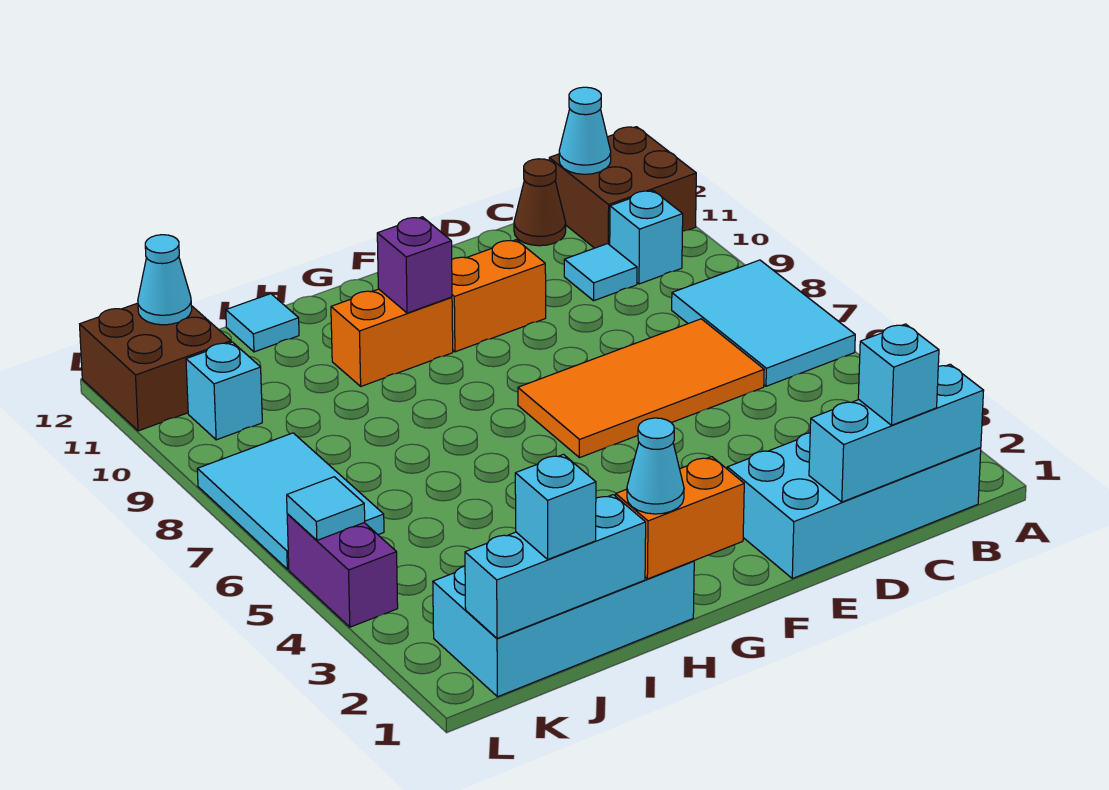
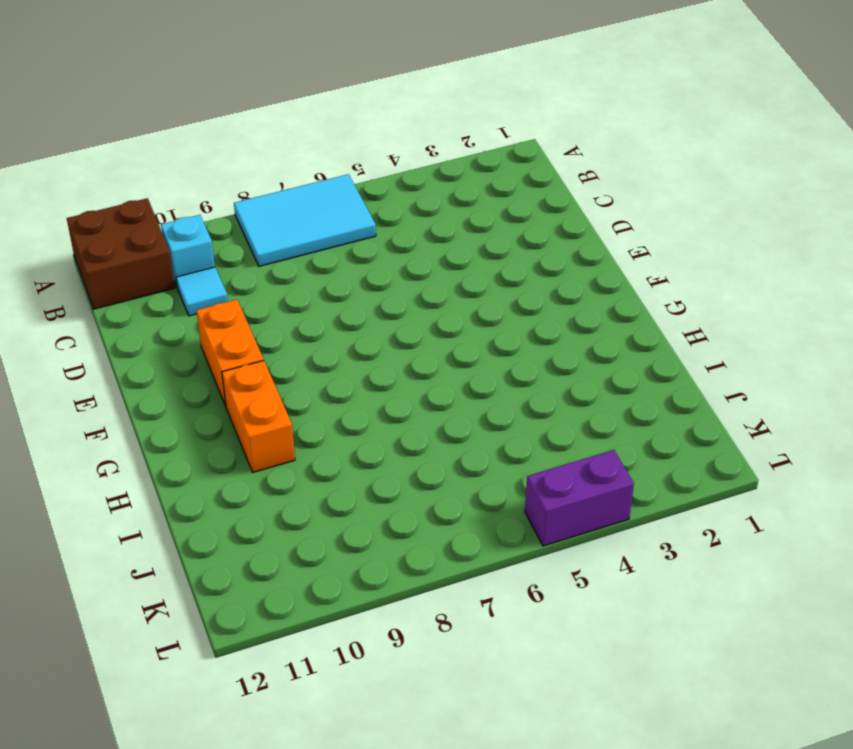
none -> cyan brick B1:E2 level 1
none -> orange tile C6:F7 level 1
none -> brown cone C12 level 1

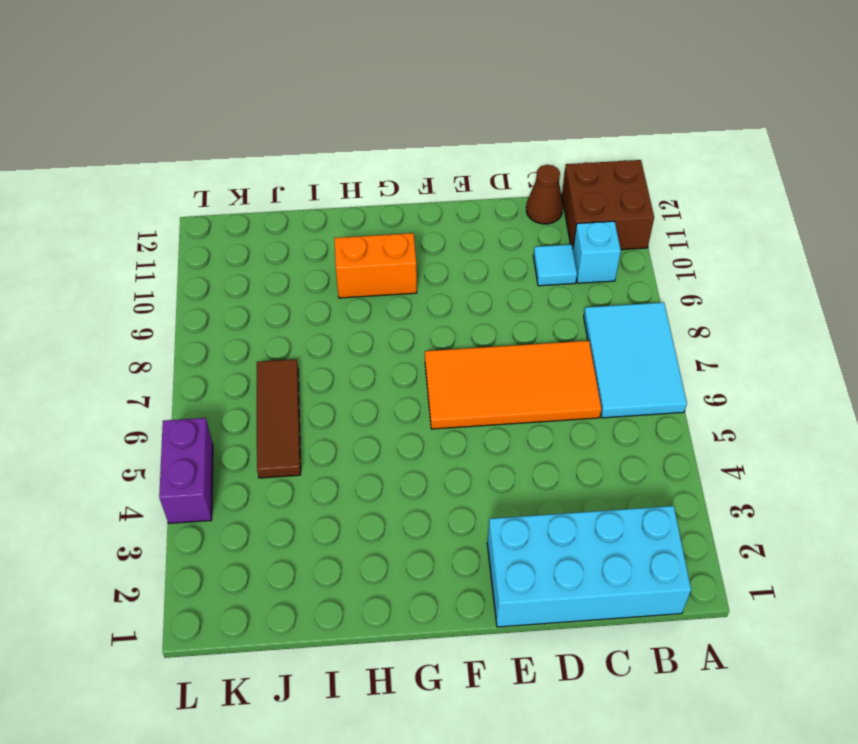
brown tile J5:J7 level 1 -> none
none -> orange brick E10:F10 level 1
none -> cyan brick H1:K2 level 1
none -> cyan tile I12 level 1

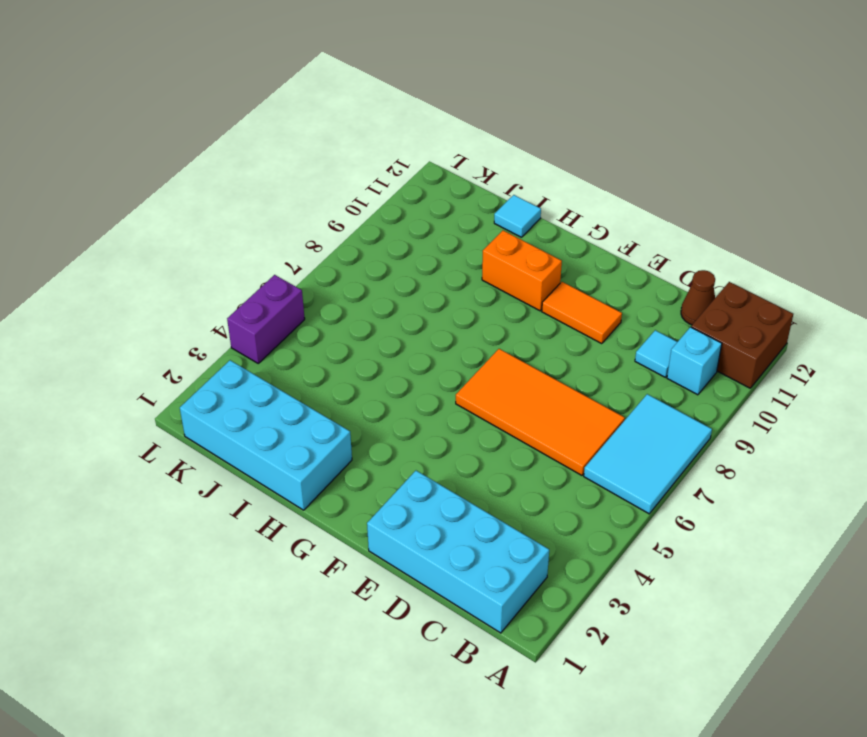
orange tile E10:F10 level 1 -> orange brick E10:F10 level 1
none -> cyan tile K6:L8 level 1
none -> cyan brick K10 level 1
none -> brown brick K11:L12 level 1

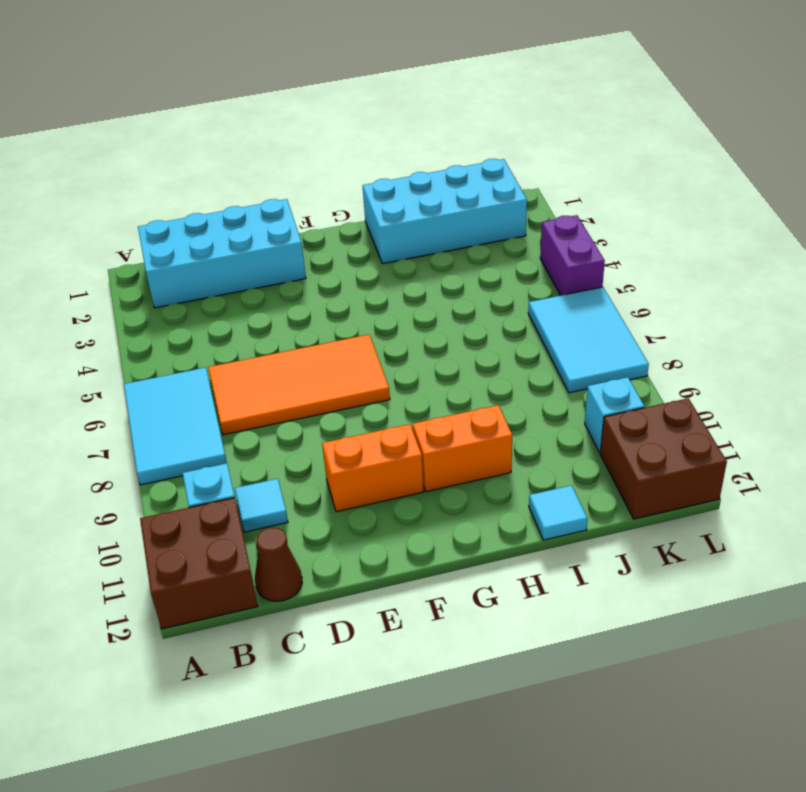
none -> cyan brick B1:D1 level 2
none -> cyan cone B12 level 2
none -> orange brick G1:H1 level 2

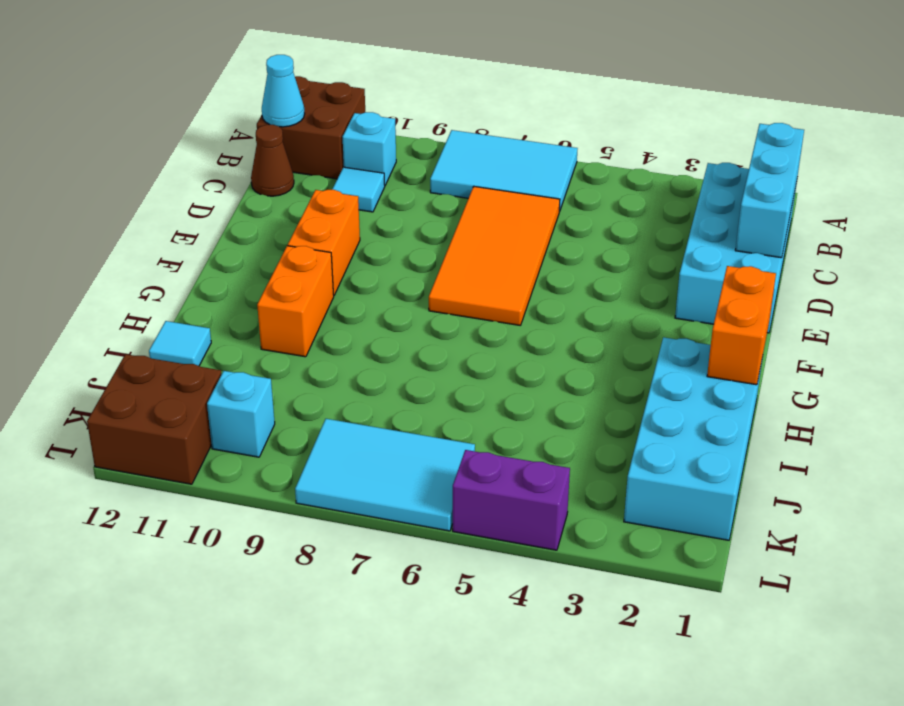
none -> purple brick G10 level 2
none -> cyan brick I1:K1 level 2
none -> cyan cone K12 level 2

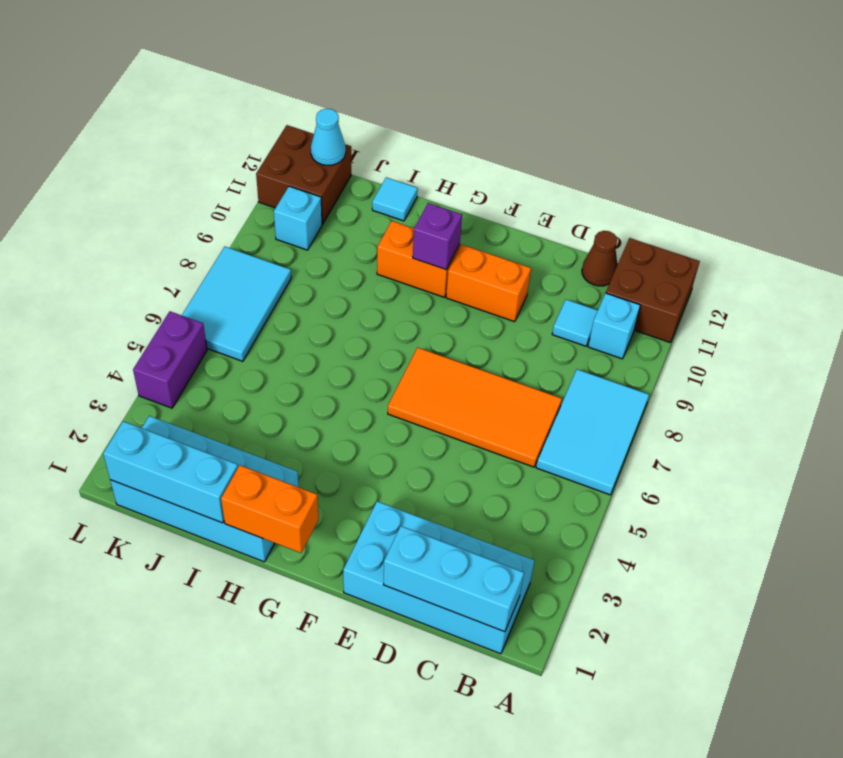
none -> cyan cone B12 level 2
none -> cyan tile L5 level 2
none -> cyan brick C1 level 3

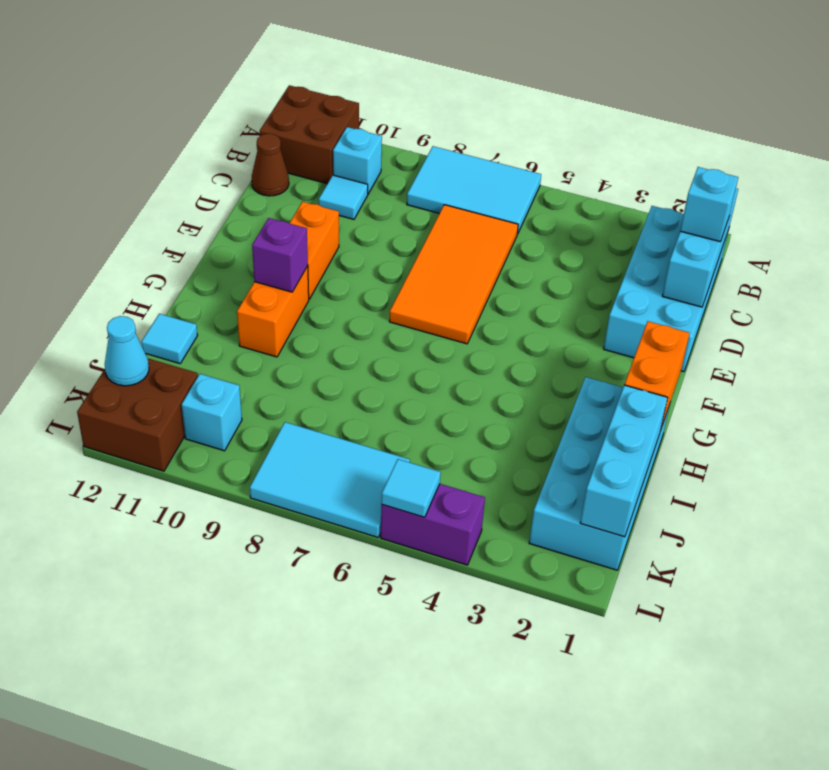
none -> cyan cone B12 level 2
none -> cyan cone H1 level 3
none -> cyan brick J1 level 3

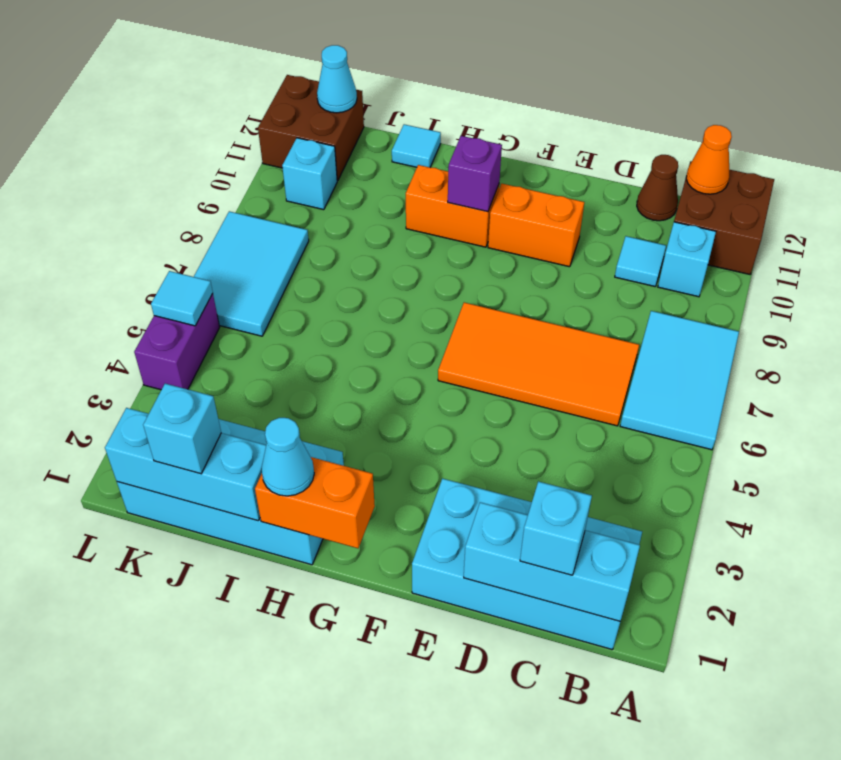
orange cone B12 level 2 -> cyan cone B12 level 2

